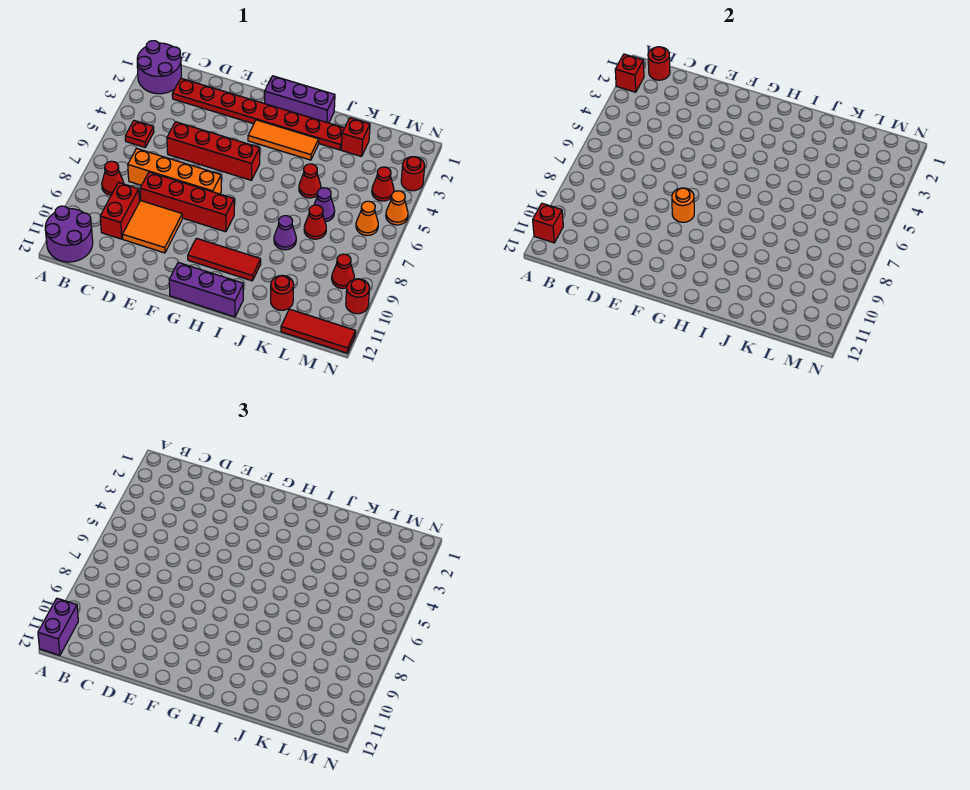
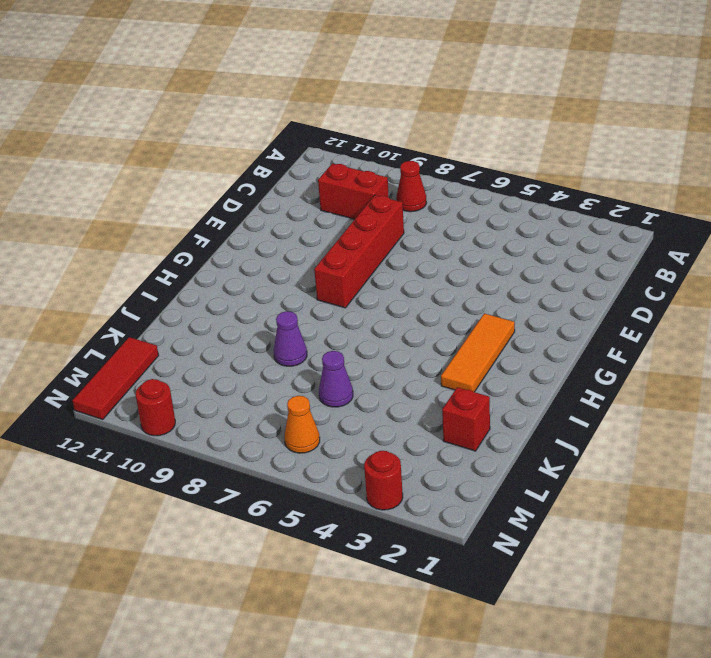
none -> purple round brick A1:B2 level 1
none -> purple round brick A11:B12 level 1
none -> red plate B5 level 1
none -> red plate C2:J2 level 1

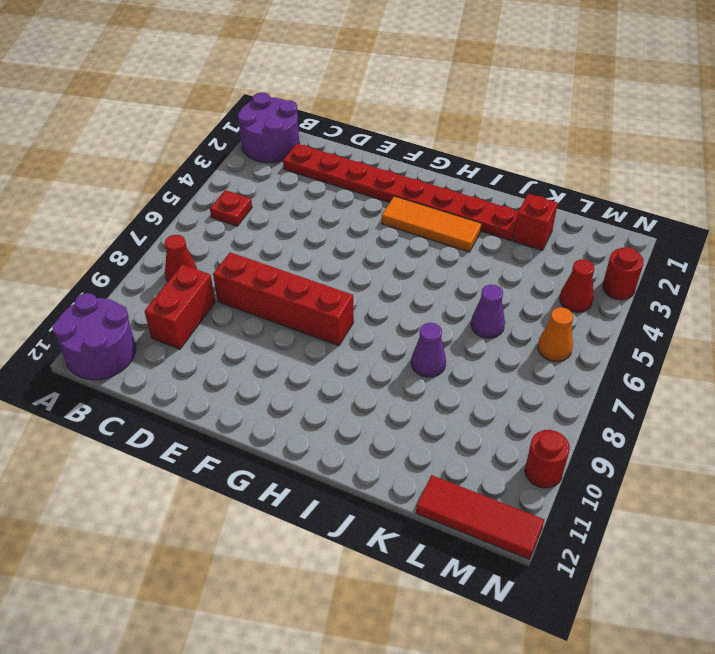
none -> orange brick C7:F7 level 1
none -> red brick D5:G5 level 1
none -> orange tile D9:E10 level 1
none -> purple brick G1:I1 level 1

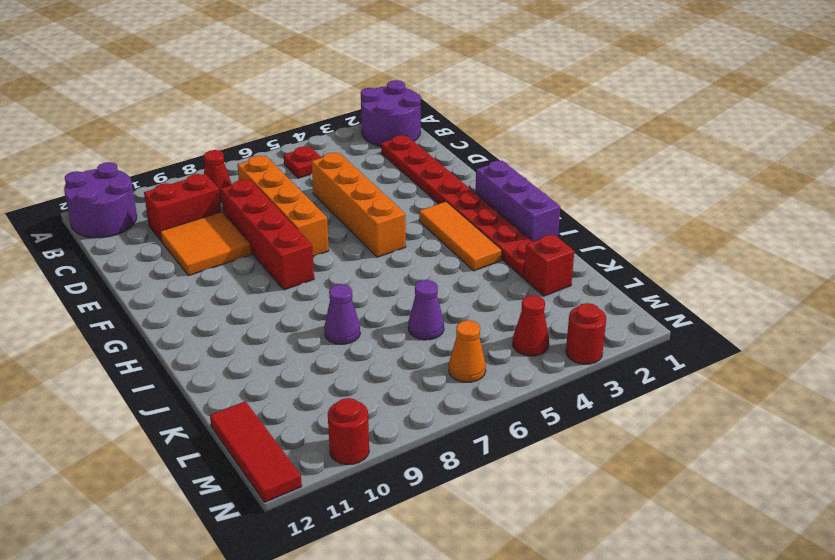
orange brick D5:G5 level 1 -> red brick D5:G5 level 1
none -> red tile G10:I10 level 1
none -> purple brick G12:I12 level 1
none -> red cone J5 level 1
none -> red cone K7 level 1

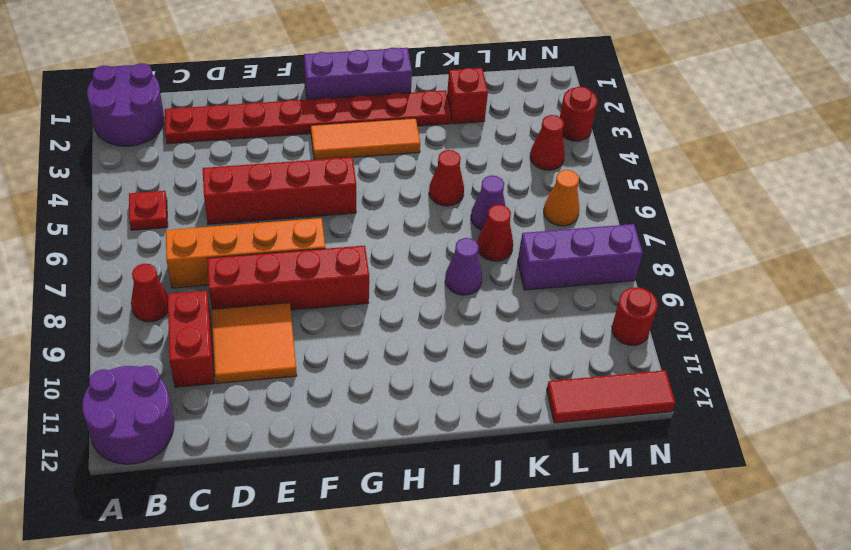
purple brick L8:N8 level 1 -> purple brick G12:I12 level 1
none -> red tile G10:I10 level 1
none -> red round brick K11 level 1
none -> red cone M9 level 1
none -> orange cone N5 level 1

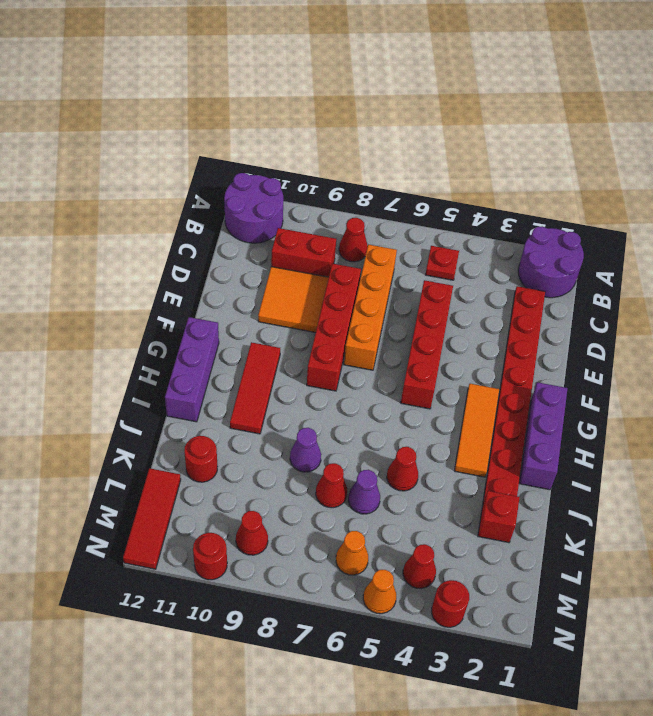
none -> red brick A2 level 2
none -> red brick A11 level 2
none -> red round brick B1 level 2
none -> orange round brick F8 level 2

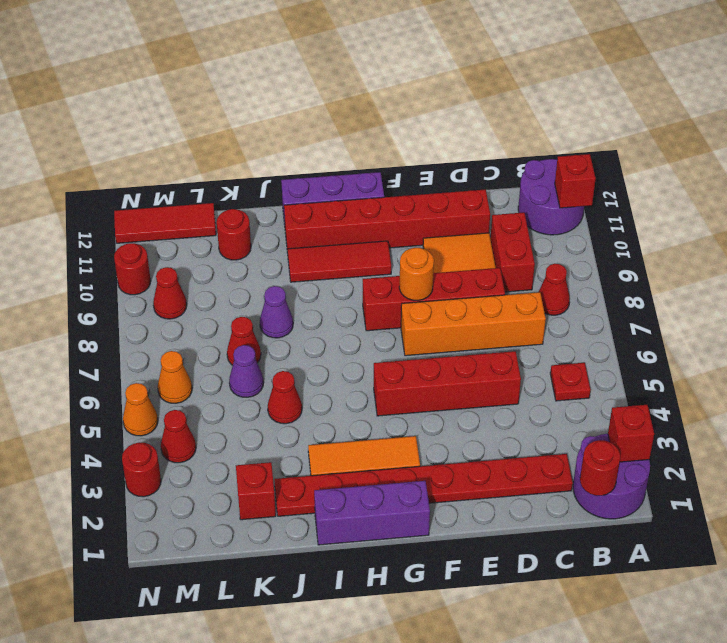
red brick D11:I11 level 1 -> none
none -> purple brick A11:A12 level 3

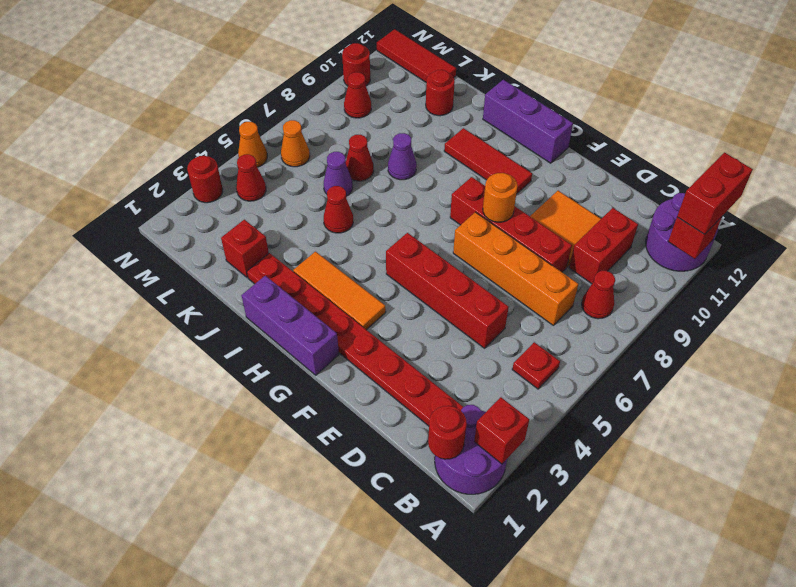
red brick A11:A12 level 3 -> purple brick A11:A12 level 3

